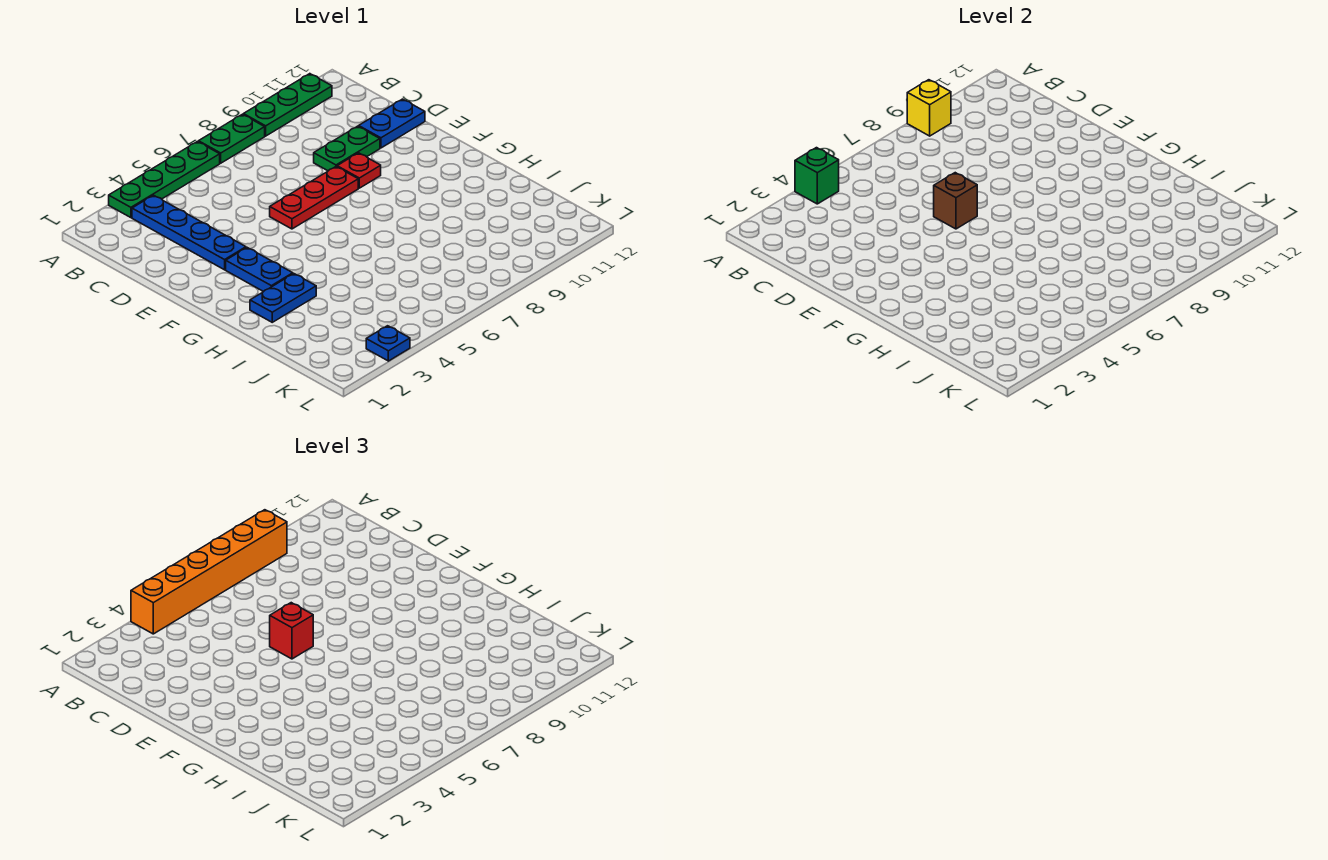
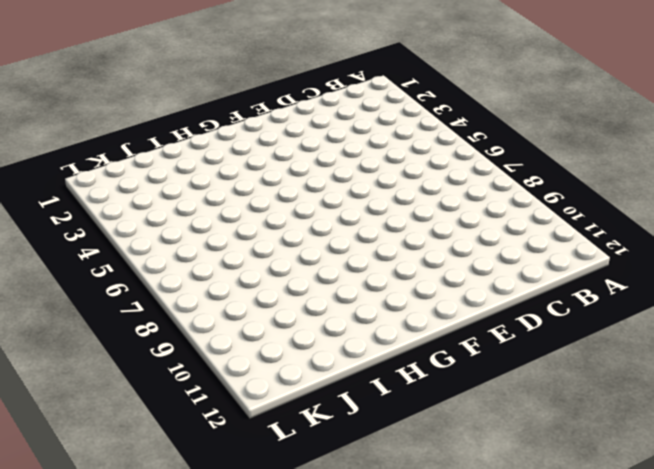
none -> green plate A3:A6 level 1
none -> green plate A7:A8 level 1
none -> green plate A9:A11 level 1

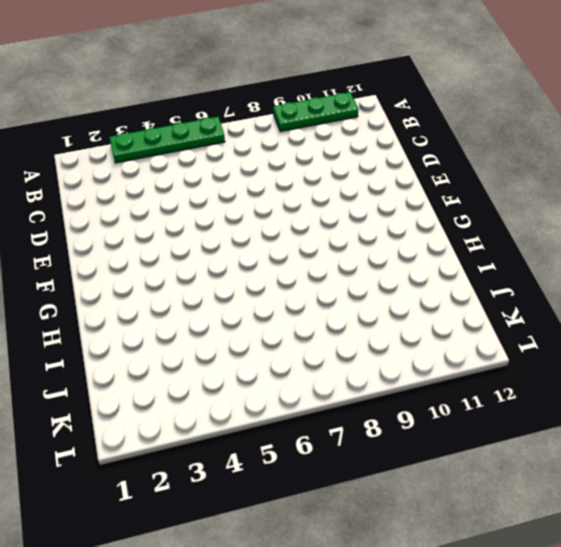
none -> green plate A7:A8 level 1
none -> blue plate B3:E3 level 1
none -> green plate D9:D10 level 1

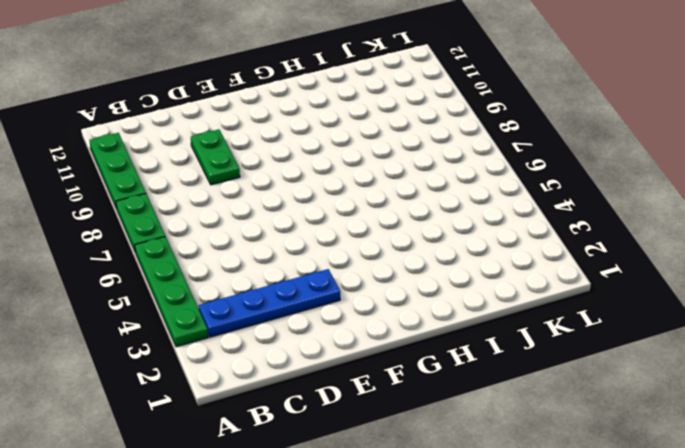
none -> blue plate D11:D12 level 1
none -> red plate E6:E8 level 1
none -> red plate E9 level 1

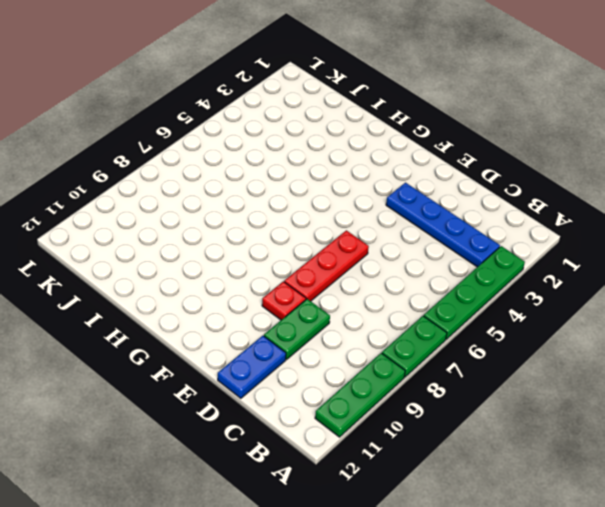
none -> blue plate F3:G3 level 1
none -> blue plate H2:H3 level 1
none -> blue plate L3 level 1

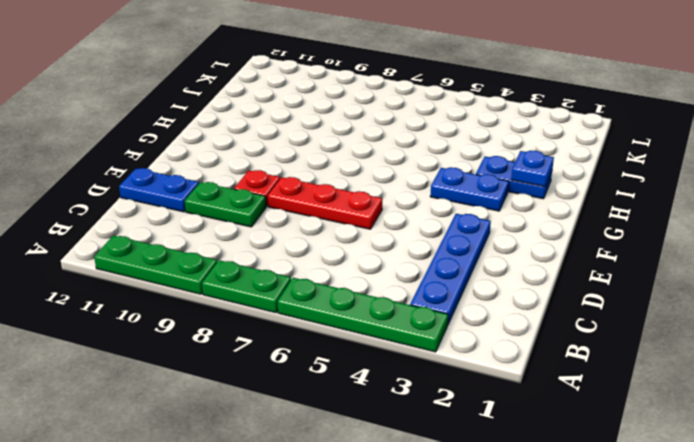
blue plate G3:G4 level 1 -> blue plate F3:G3 level 1
blue plate H2 level 2 -> blue plate L3 level 1
none -> green brick A4 level 2
none -> yellow brick A9 level 2
none -> brown brick E6 level 2

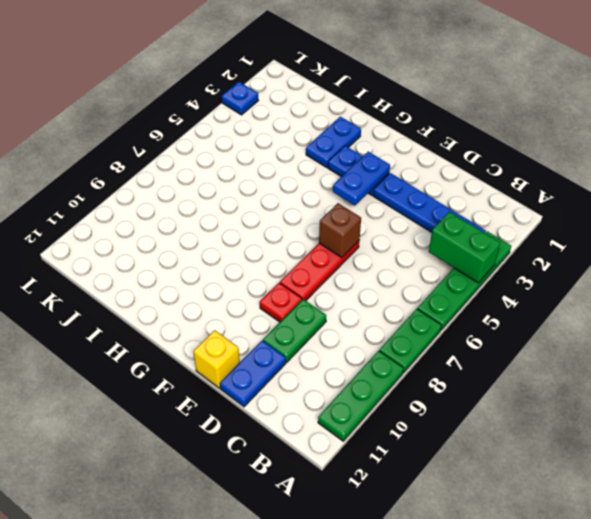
green brick A4:B4 level 2 -> green brick A4 level 2
yellow brick E12 level 1 -> yellow brick A9 level 2
blue plate F3:F4 level 2 -> none
none -> orange brick A4:A9 level 3
none -> red brick E6 level 3

